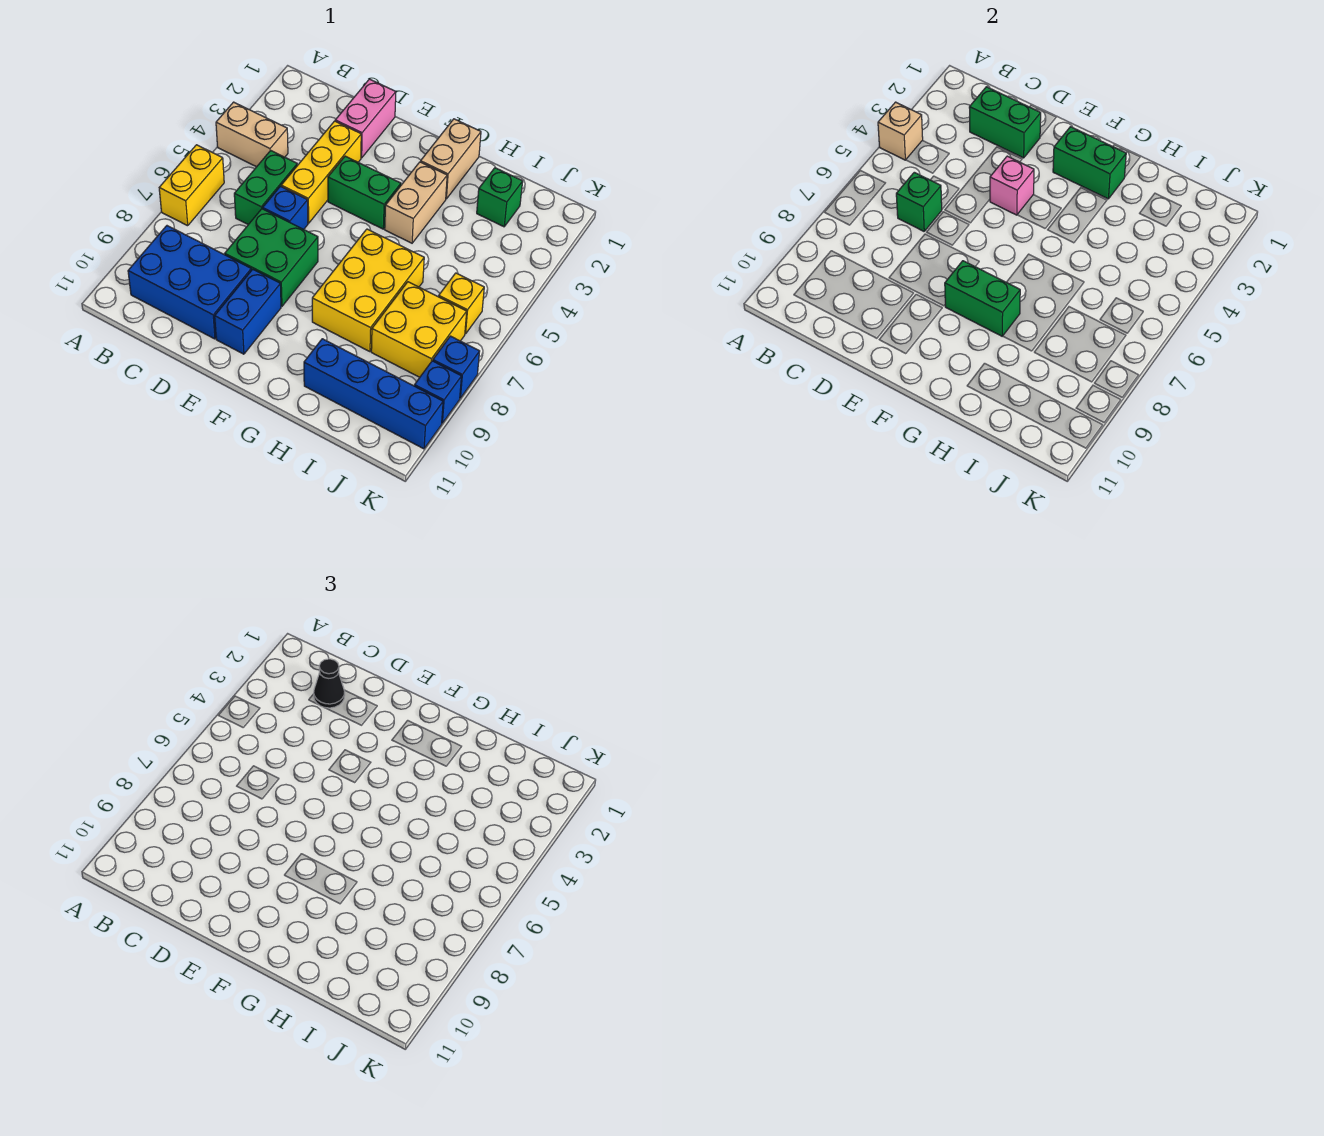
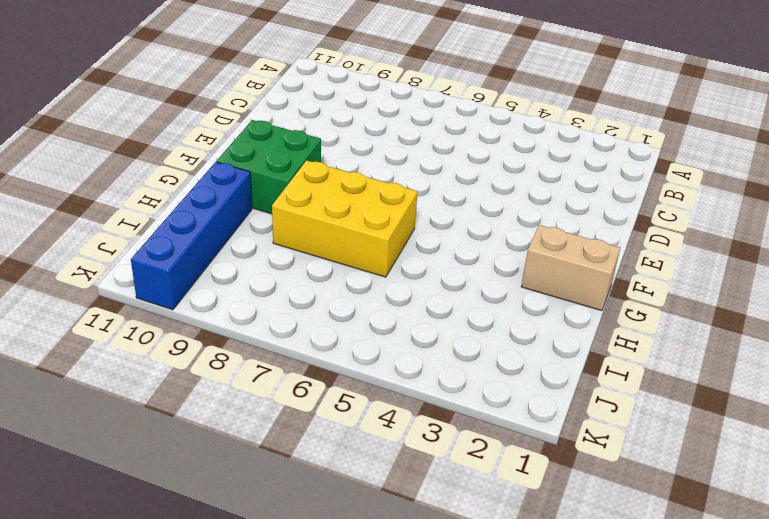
green brick F9:G10 level 1 -> green brick D7:E8 level 1
none -> tan brick A4:B4 level 1
none -> yellow brick A6:A7 level 1
none -> blue brick B9:D10 level 1

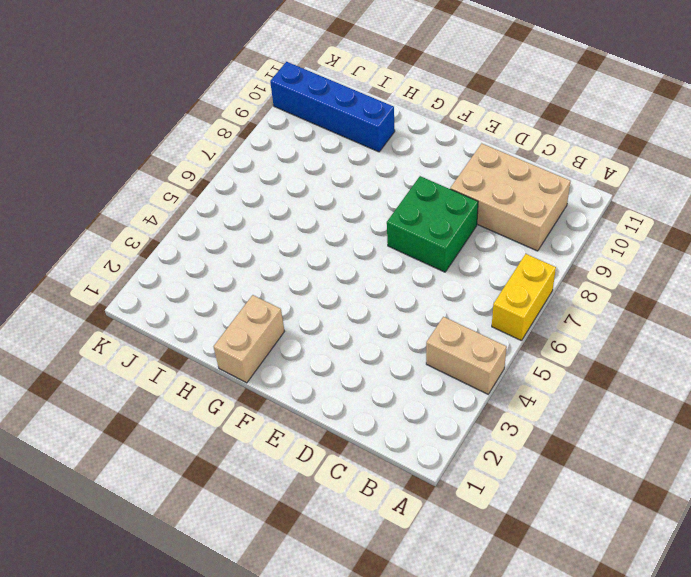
tan brick B9:D10 level 1 -> blue brick B9:D10 level 1
none -> green brick C5:C6 level 1
none -> pink brick D1:D2 level 1
none -> yellow brick D3:D5 level 1

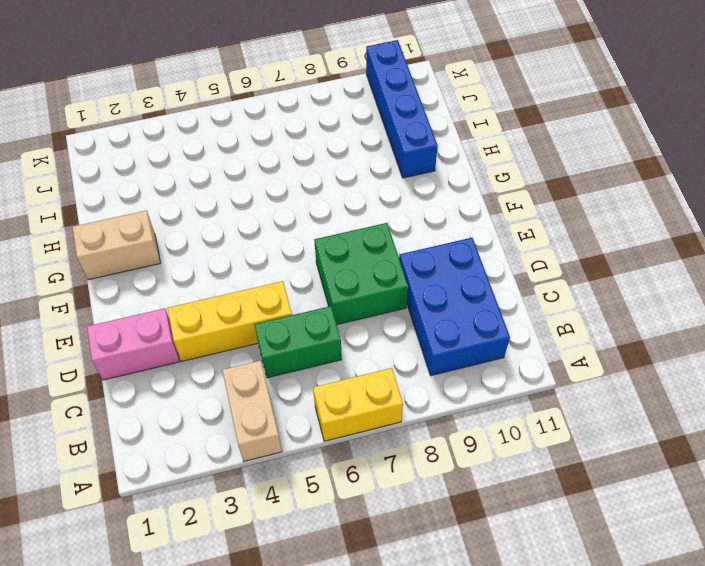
none -> blue brick D6 level 1
none -> green brick E4:F4 level 1
none -> blue brick E9:E10 level 1

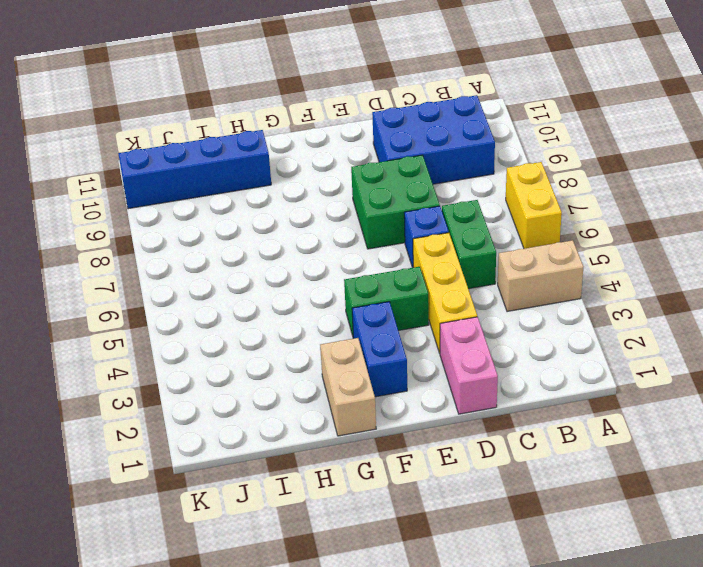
blue brick F2:F3 level 1 -> blue brick E9:E10 level 1
none -> tan brick G3:G4 level 1
none -> yellow brick G6:H8 level 1
none -> green brick I2 level 1

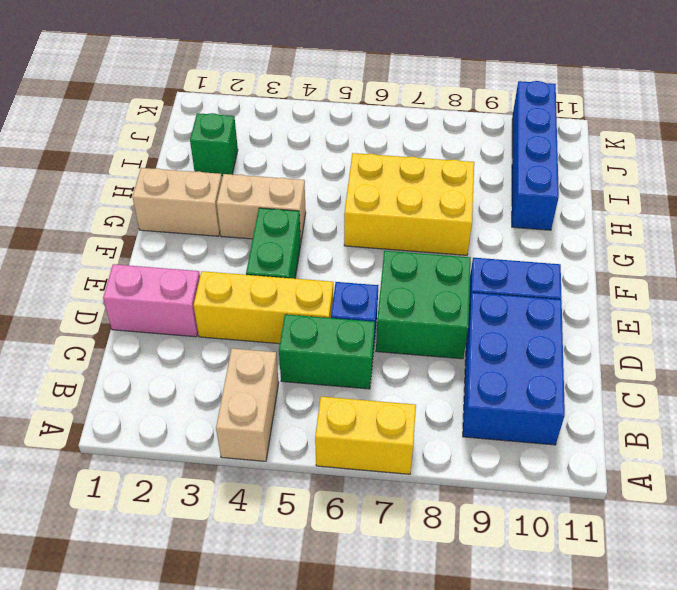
none -> yellow brick I7:J8 level 1
none -> yellow brick J6 level 1
none -> blue brick K8 level 1

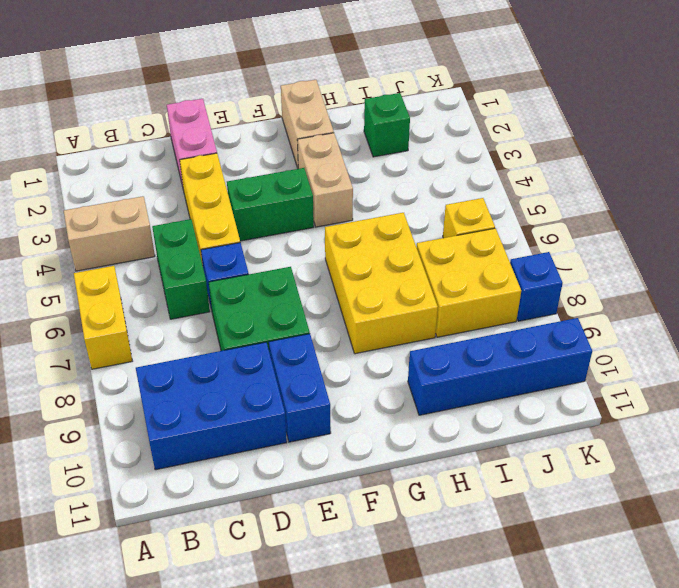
none -> blue brick K9 level 1
none -> tan brick A4 level 2
none -> green brick C2:D2 level 2

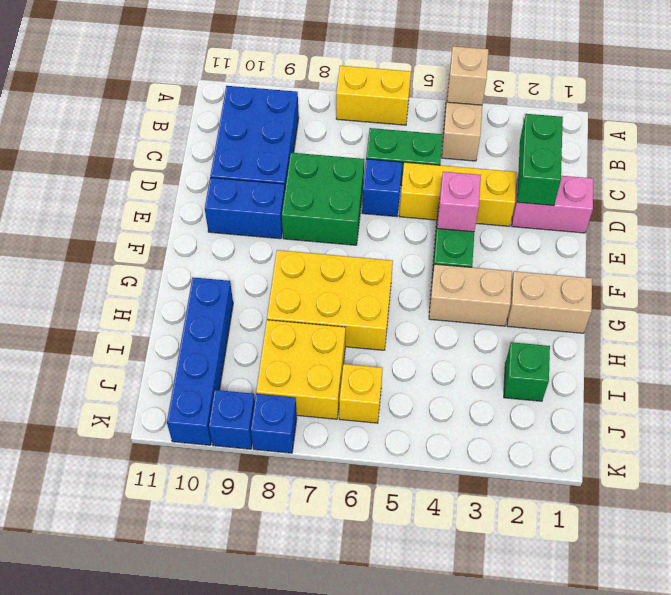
none -> green brick C6 level 2
none -> green brick F2:G2 level 2
none -> green brick F8:G8 level 2

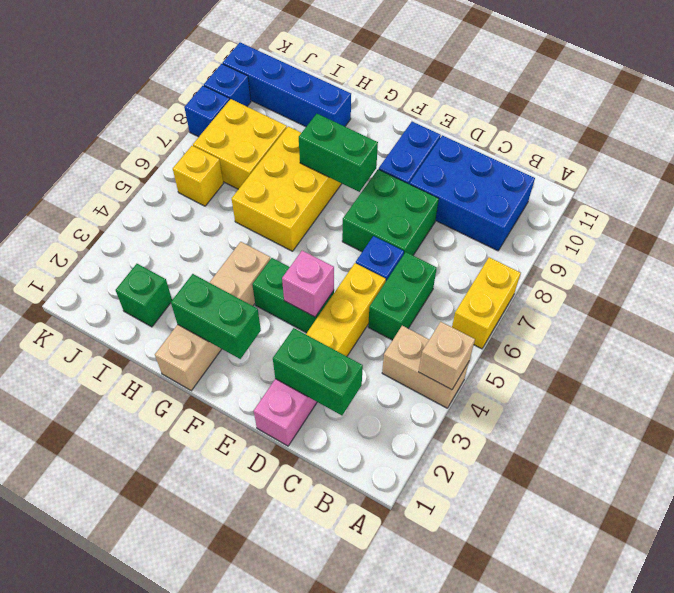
none -> green brick C6 level 2
none -> black cone C2 level 3

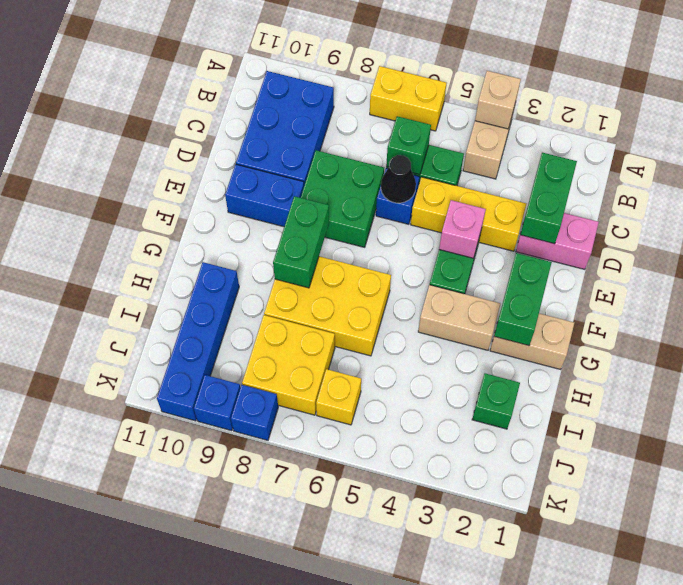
black cone D6 level 2 -> black cone C2 level 3

